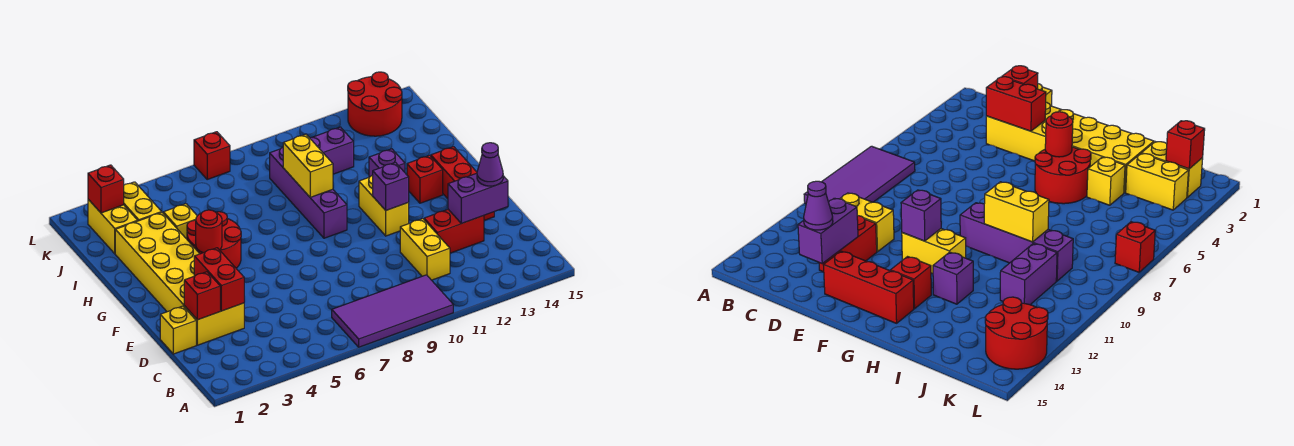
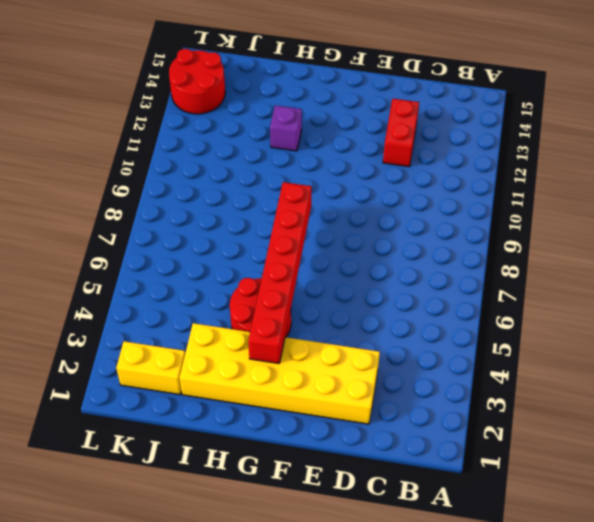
red brick G3:G8 level 2 -> red round brick G4 level 2
none -> purple tile A7:B10 level 1
none -> yellow brick C11:D11 level 1
none -> yellow brick D1 level 1

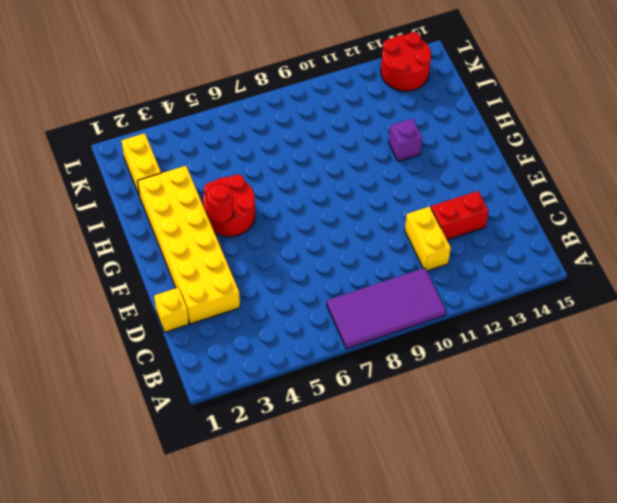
none -> red brick E14:G14 level 1
none -> yellow brick F11:G11 level 1
none -> purple brick G9:J9 level 1

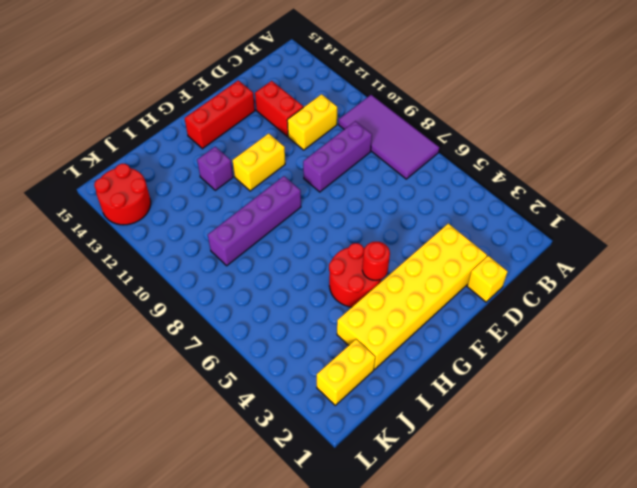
purple brick C9:E9 level 1 -> none
none -> red brick G13 level 1
none -> yellow brick I4 level 1
none -> yellow brick J3:K3 level 1

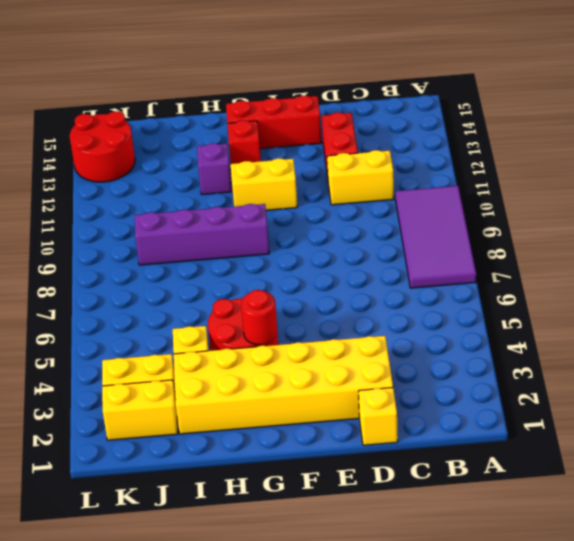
none -> purple brick J10:J11 level 1
none -> red brick L7 level 1
none -> red brick D2 level 2

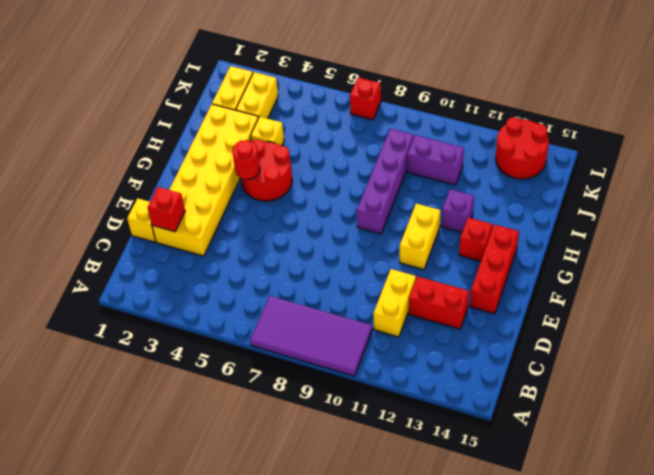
none -> red brick D3:E3 level 2
none -> purple brick D13:D14 level 2
none -> purple brick F11 level 2

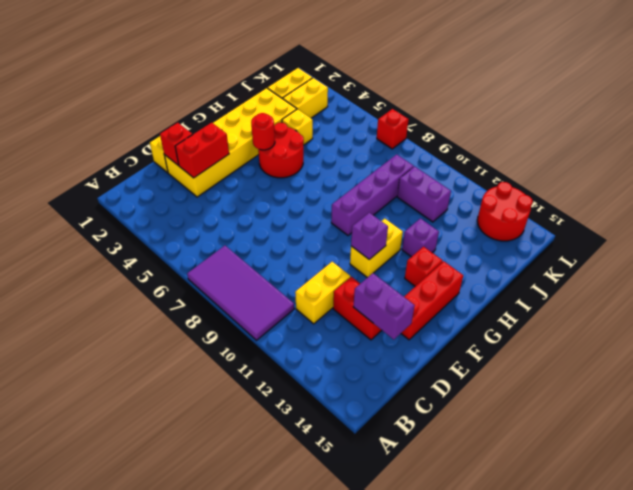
none -> yellow brick H9:I9 level 2
none -> red brick K2 level 2
none -> purple cone D14 level 3

